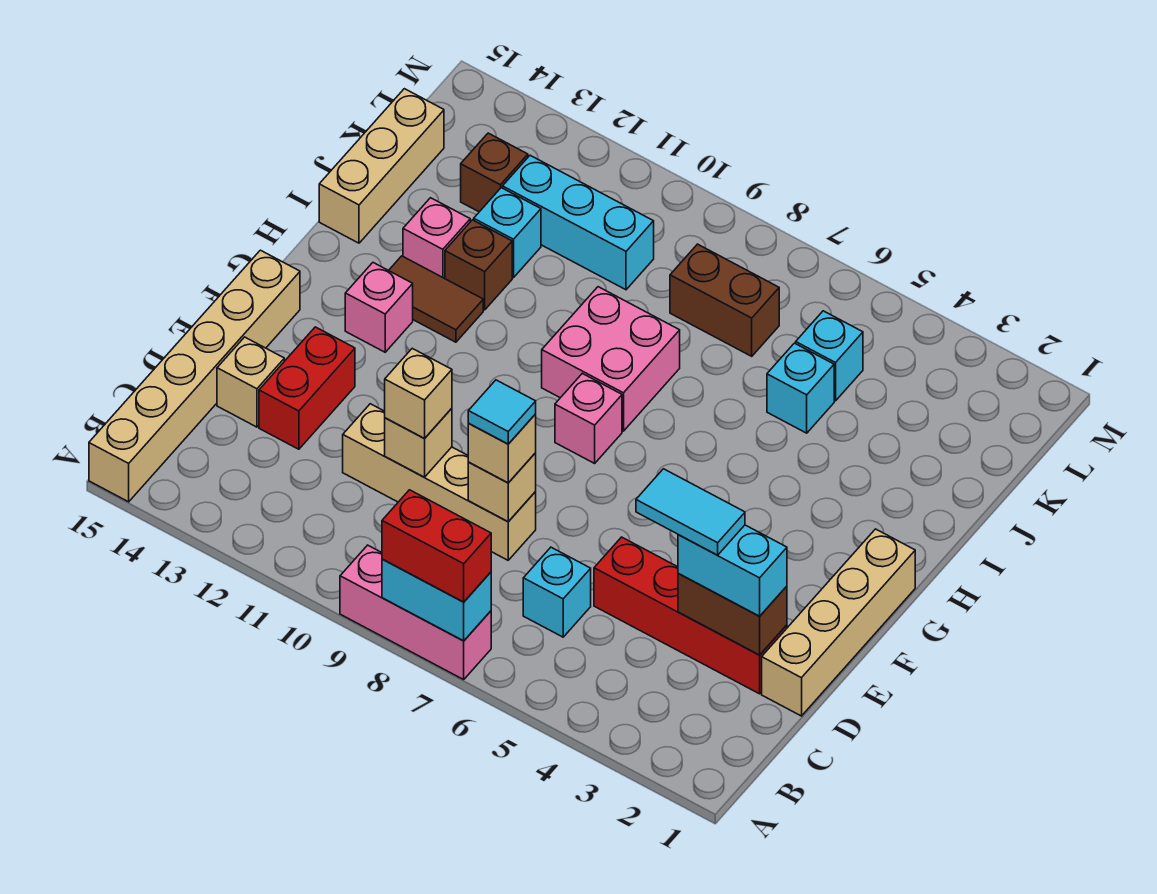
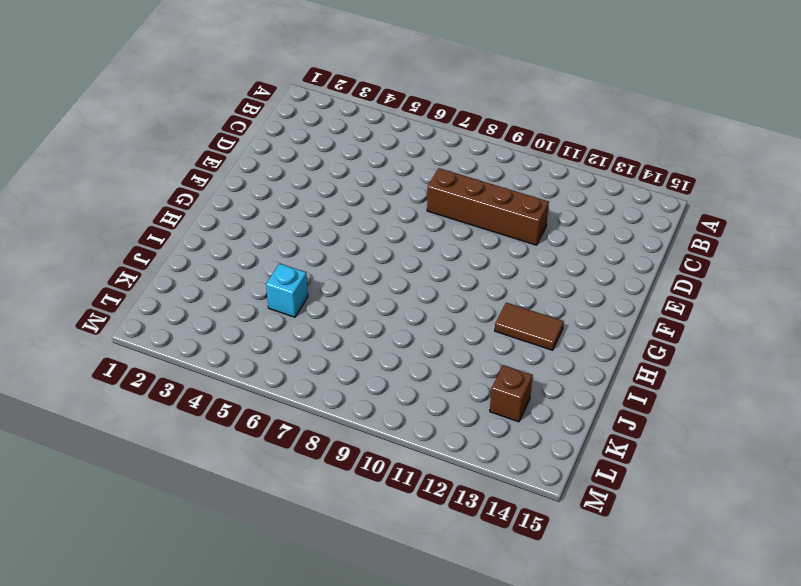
brown brick D8:D11 level 1 -> tan brick D8:D11 level 1
none -> pink brick A7:A9 level 1
none -> tan brick A15:F15 level 1
none -> cyan brick C6 level 1
none -> tan brick D1:G1 level 1

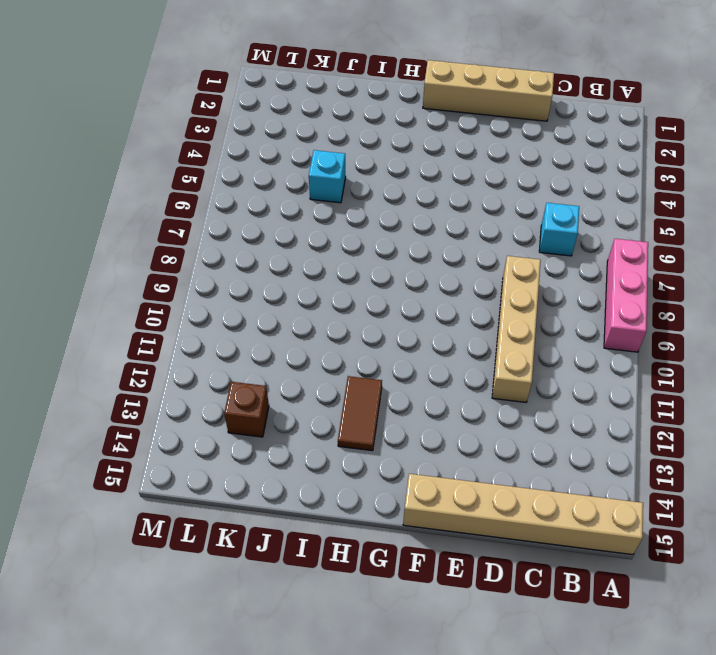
none -> red brick D2:D5 level 1
none -> red brick D13:E13 level 1
none -> tan brick D14 level 1
none -> pink brick G8 level 1

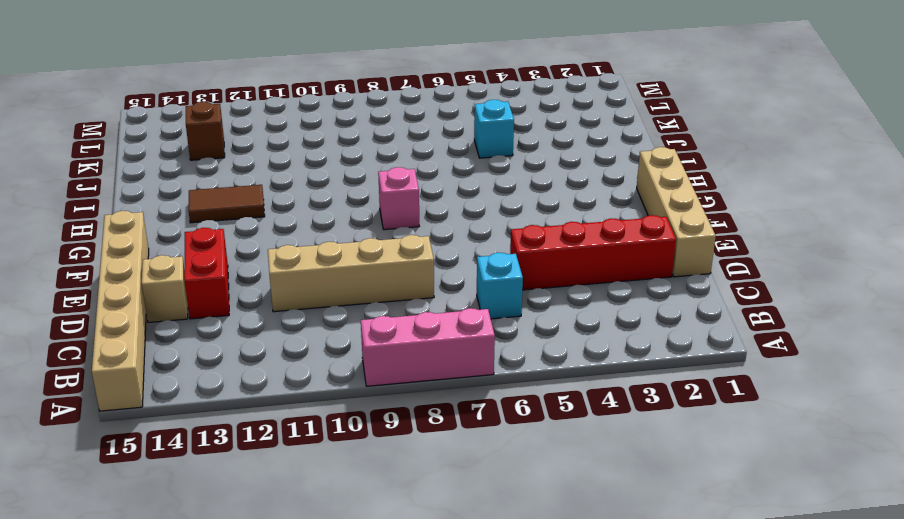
none -> pink brick G13 level 1
none -> pink brick H8:I9 level 1
none -> brown brick I12 level 1
none -> pink brick I13 level 1

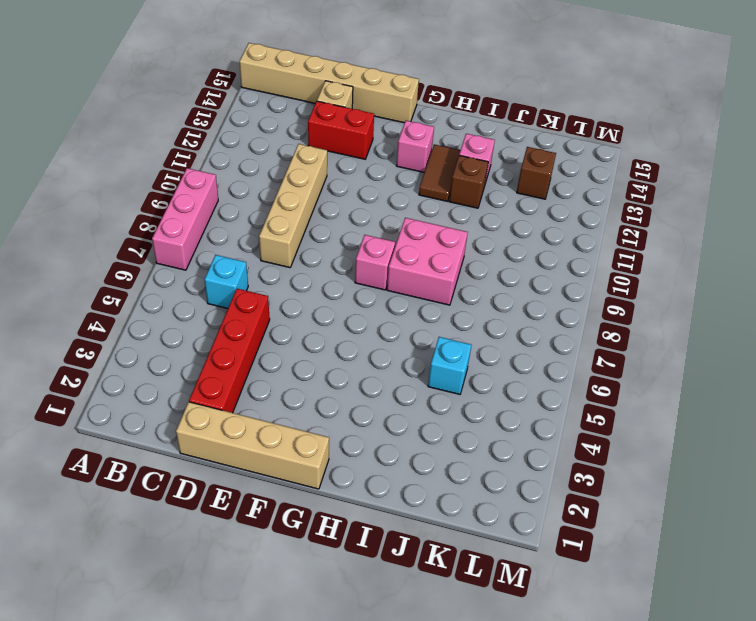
none -> tan brick I15:K15 level 1
none -> cyan brick J12 level 1
none -> cyan brick K5 level 1
none -> brown brick K7:K8 level 1

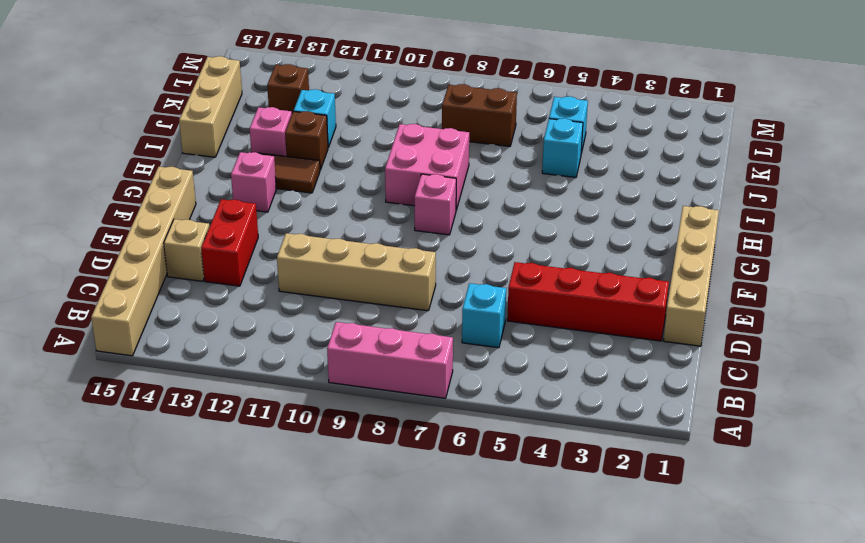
none -> cyan brick K10:K12 level 1
none -> cyan brick A7:A8 level 2
none -> brown brick D2:D3 level 2
none -> tan brick D8 level 2

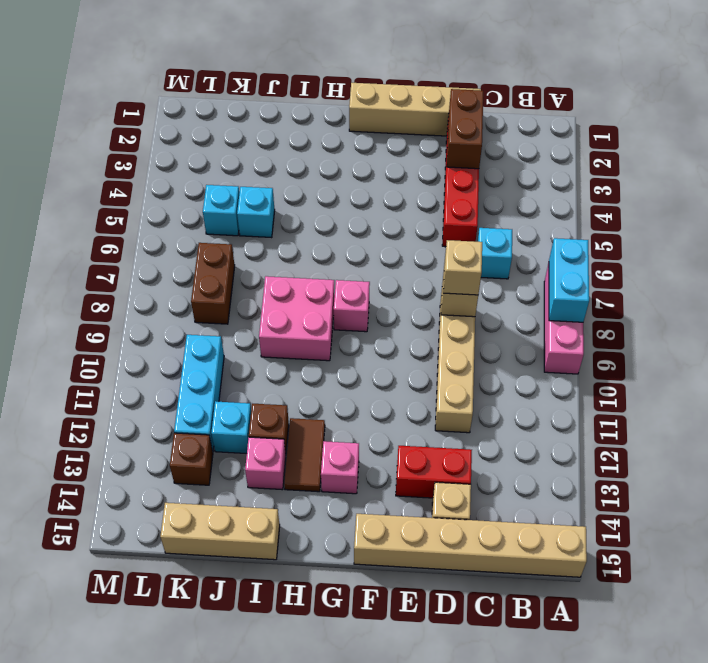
none -> tan brick D10 level 2
none -> red brick A7:A8 level 3
none -> cyan brick D2:D3 level 3
none -> tan brick D10 level 3

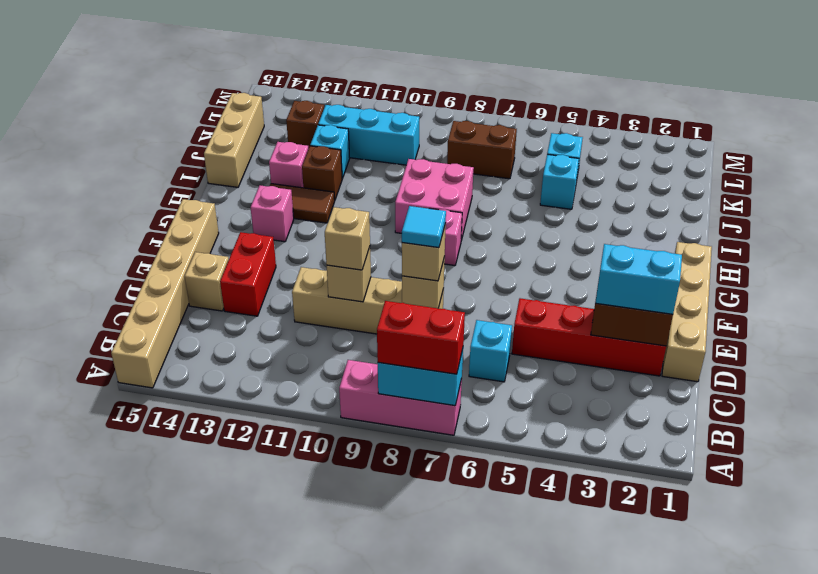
none -> cyan tile D3:D4 level 4

